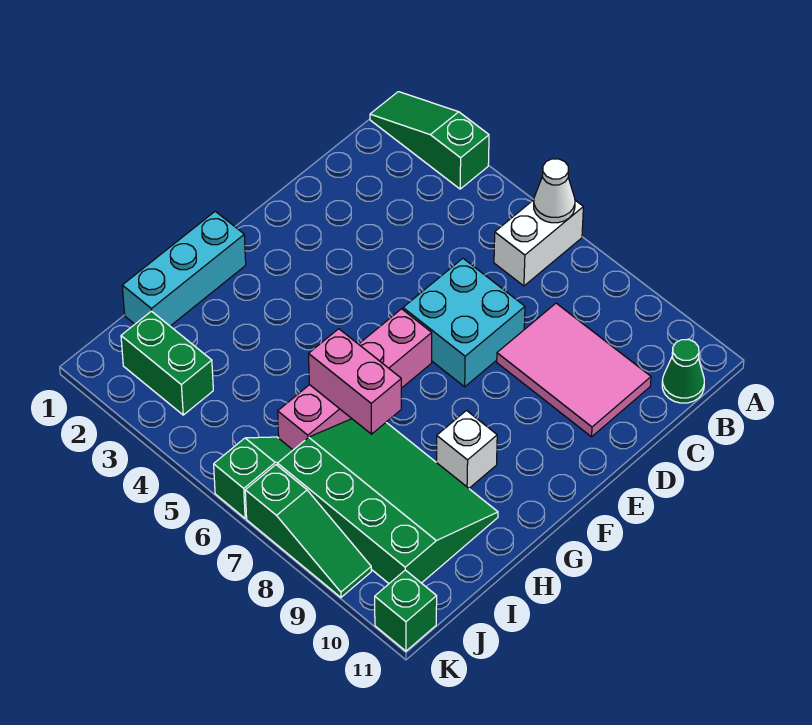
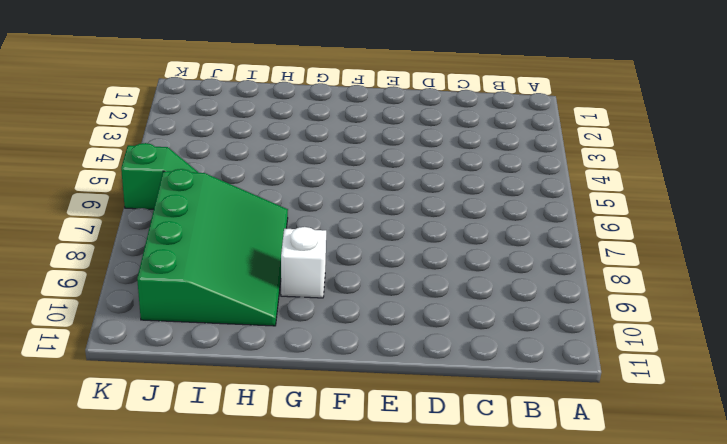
none -> green slope A1:A3 level 1 top 3
none -> white brick A6:B6 level 1
none -> green cone B11 level 1

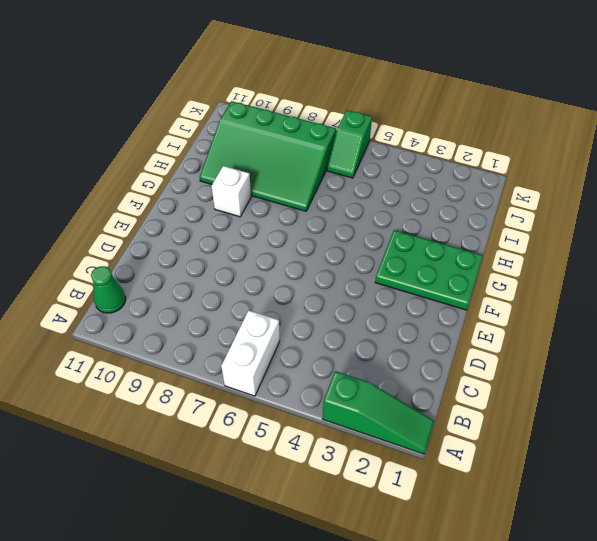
green plate F1:G3 level 1 -> cyan brick G1:I1 level 1
none -> pink tile C8:D10 level 1
none -> cyan brick D6:E7 level 1
none -> pink brick F6:I6 level 1

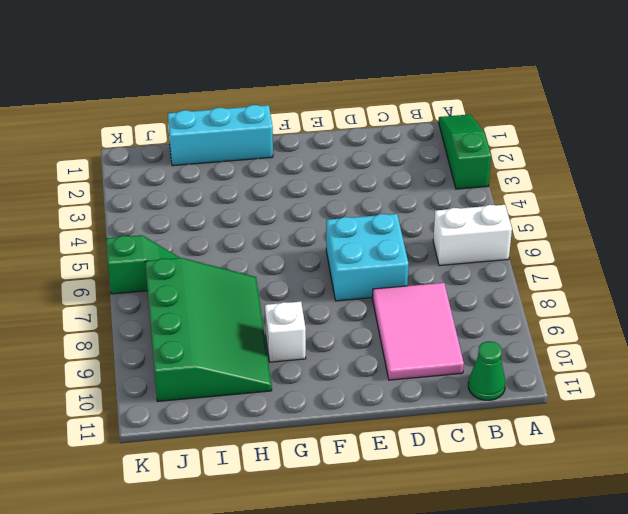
none -> pink brick F6:I6 level 1
none -> green brick J2:J3 level 1
none -> green slope K7:K9 level 1 top 7

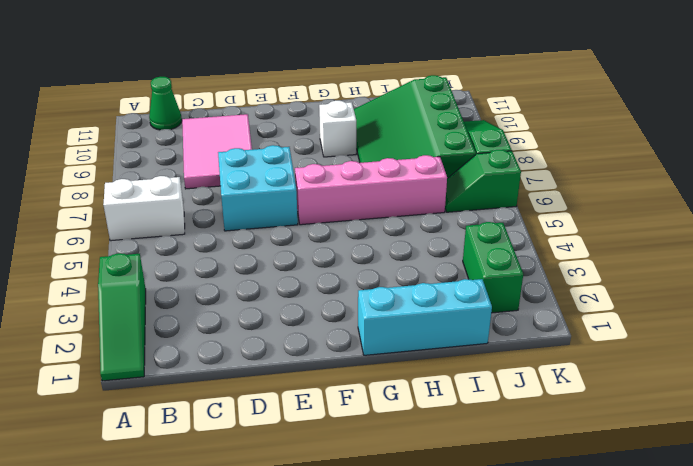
none -> green brick K11 level 1
none -> white cone A6 level 2
none -> pink brick H6:H7 level 2

